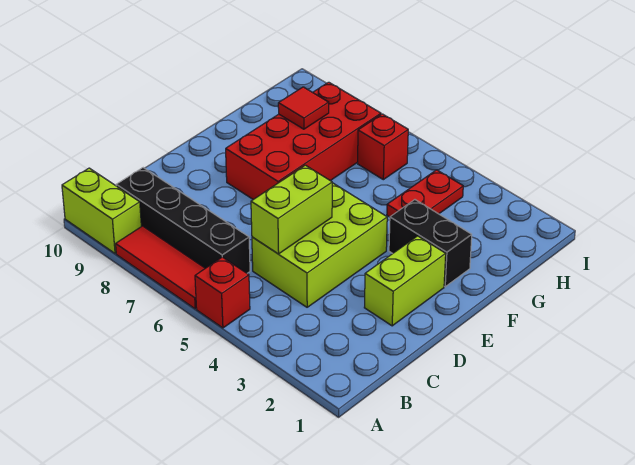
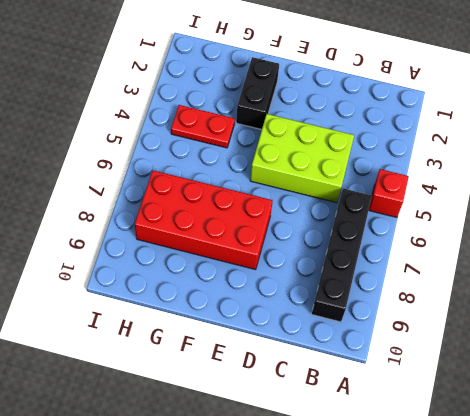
none -> red tile A6:A8 level 1
none -> lime brick A9:A10 level 1
none -> lime brick D2:E2 level 1

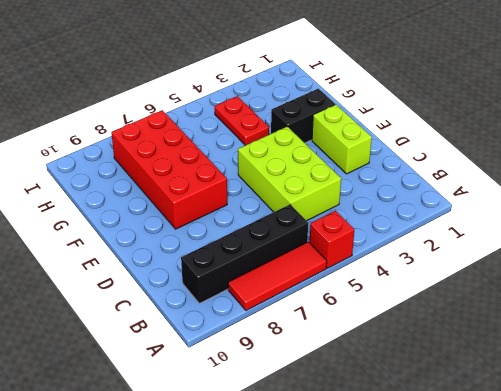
none -> lime brick A9:A10 level 1
none -> red brick H6 level 1
none -> lime brick C5:D5 level 2

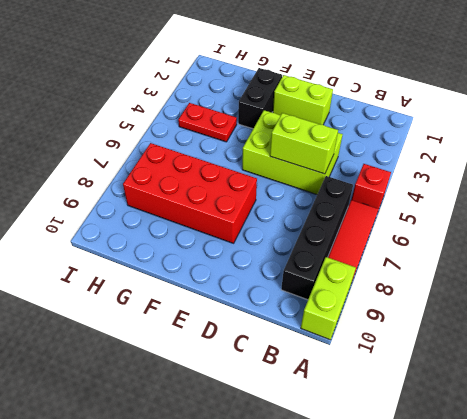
none -> red brick H6 level 1
none -> red tile G8 level 2

